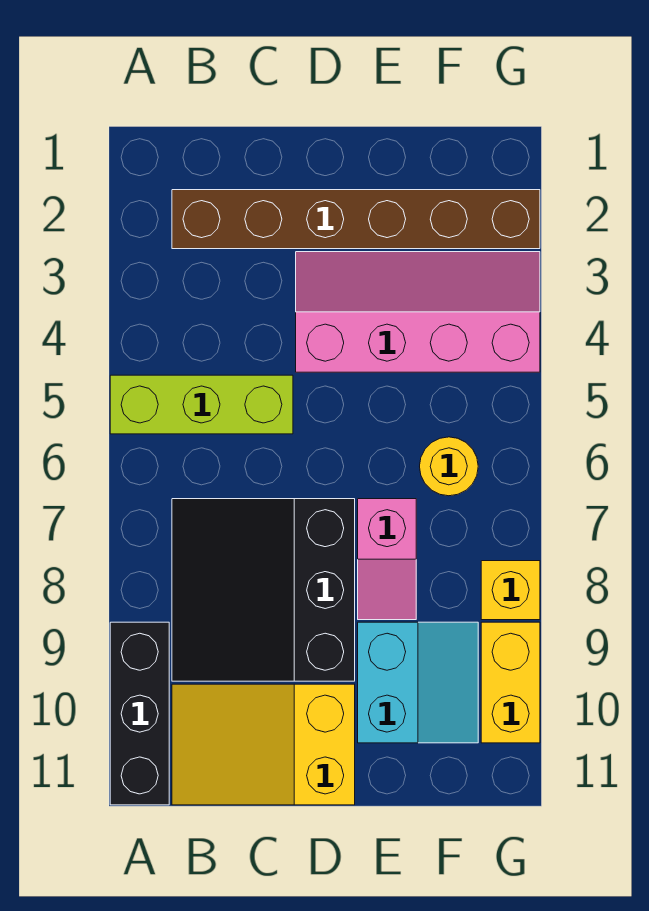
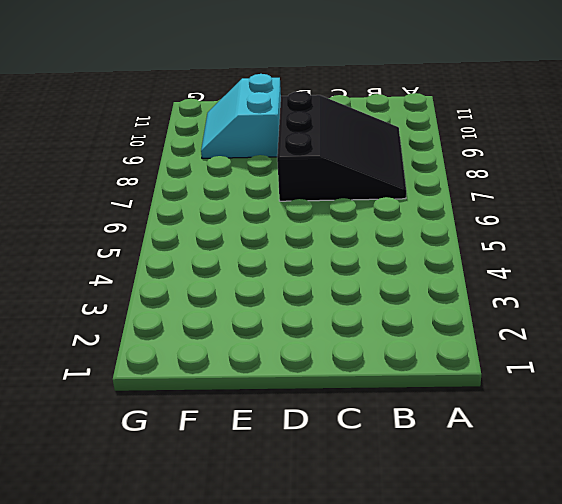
none -> lime brick A5:C5 level 1
none -> black brick A9:A11 level 1

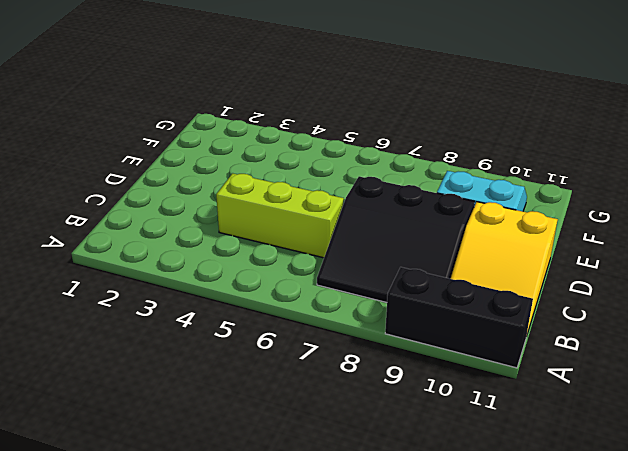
lime brick C4:C6 level 1 -> lime brick A5:C5 level 1
none -> brown brick B2:G2 level 1
none -> pink slope D3:G4 level 1 top 4

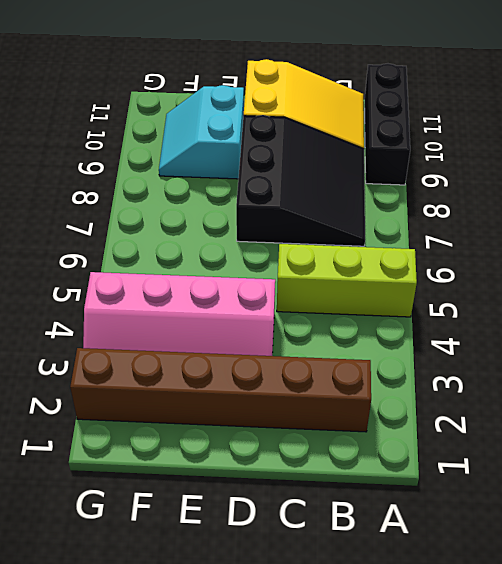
none -> pink slope E7:E8 level 1 top 7
none -> yellow round brick F6 level 1

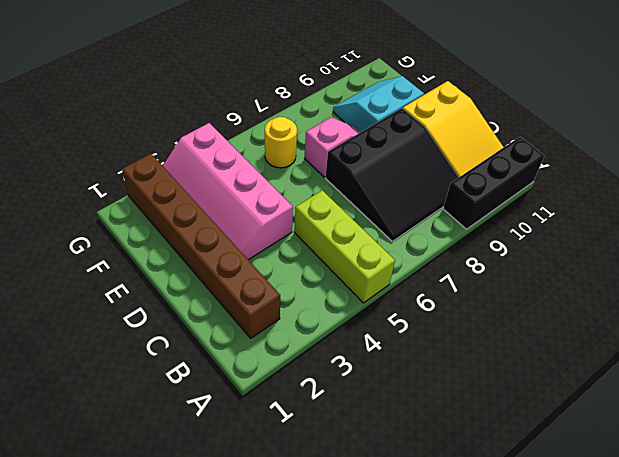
none -> yellow brick G8 level 1
none -> yellow brick G9:G10 level 1

